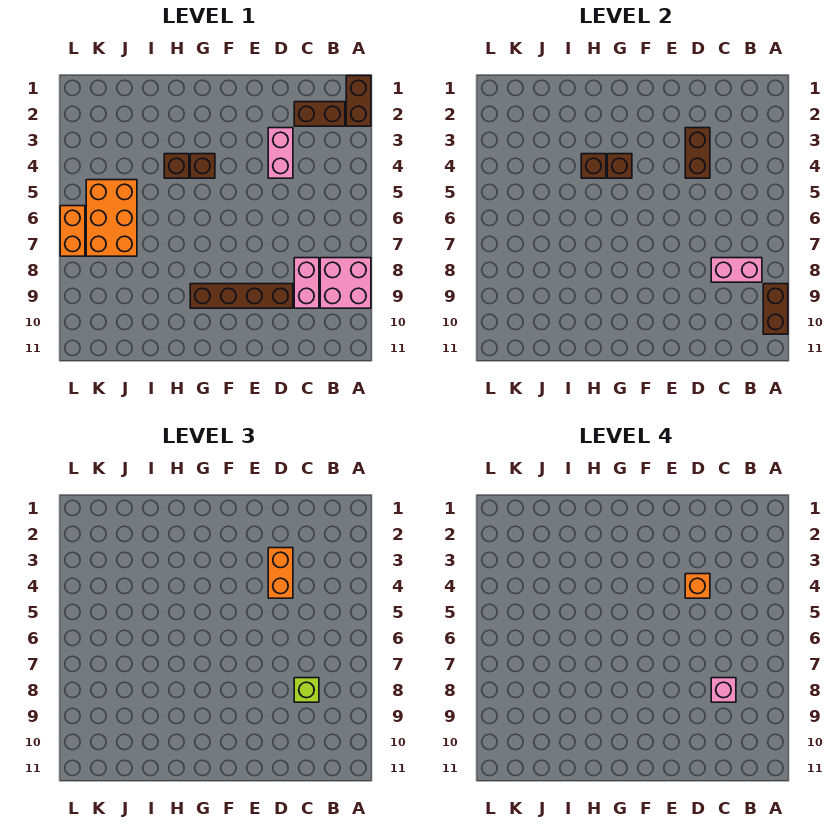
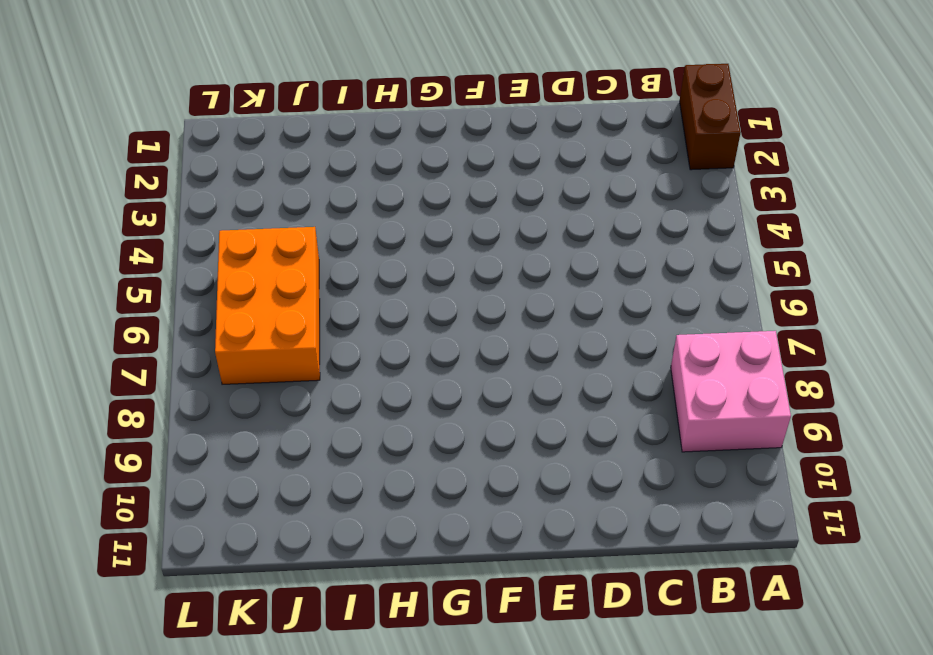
none -> brown brick B2:C2 level 1
none -> pink brick C8:C9 level 1
none -> pink brick D3:D4 level 1

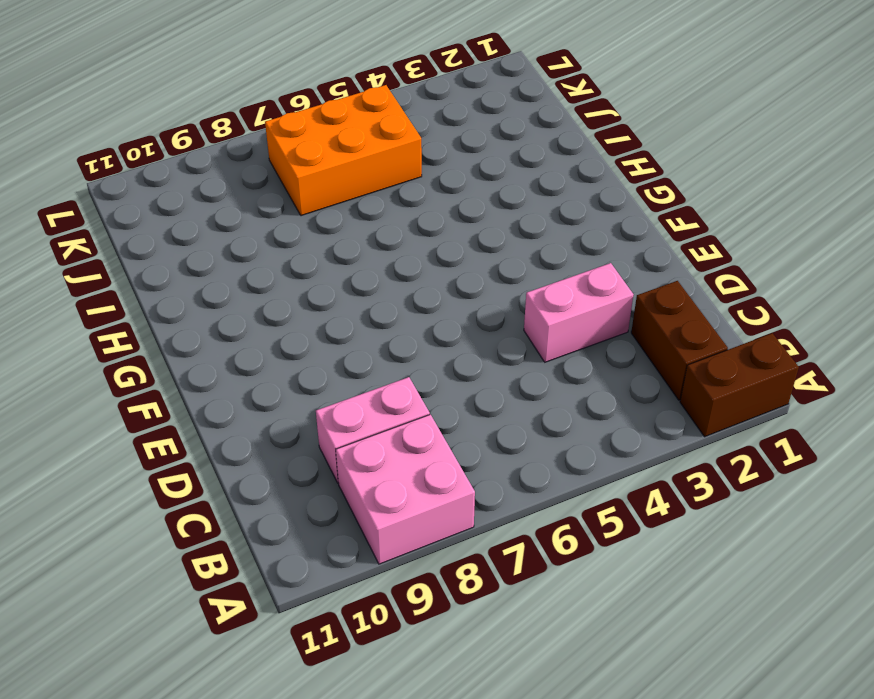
none -> brown brick D9:G9 level 1
none -> brown brick G4 level 1
none -> brown brick H4 level 1

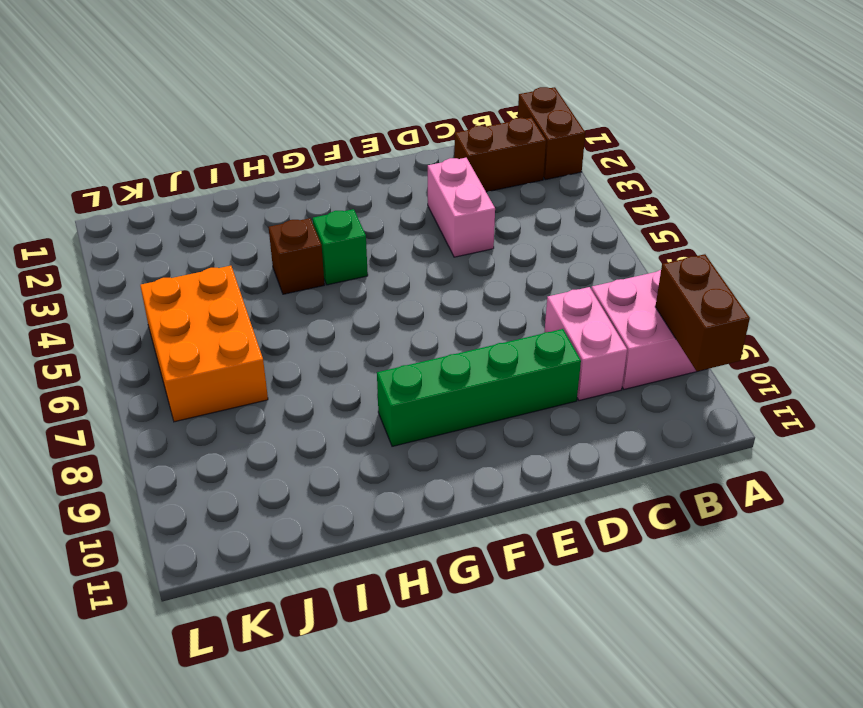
green brick D9:G9 level 1 -> brown brick D9:G9 level 1
green brick G4 level 1 -> brown brick G4 level 1
none -> orange brick L6:L7 level 1
none -> pink brick B8:C8 level 2
none -> brown brick D3:D4 level 2

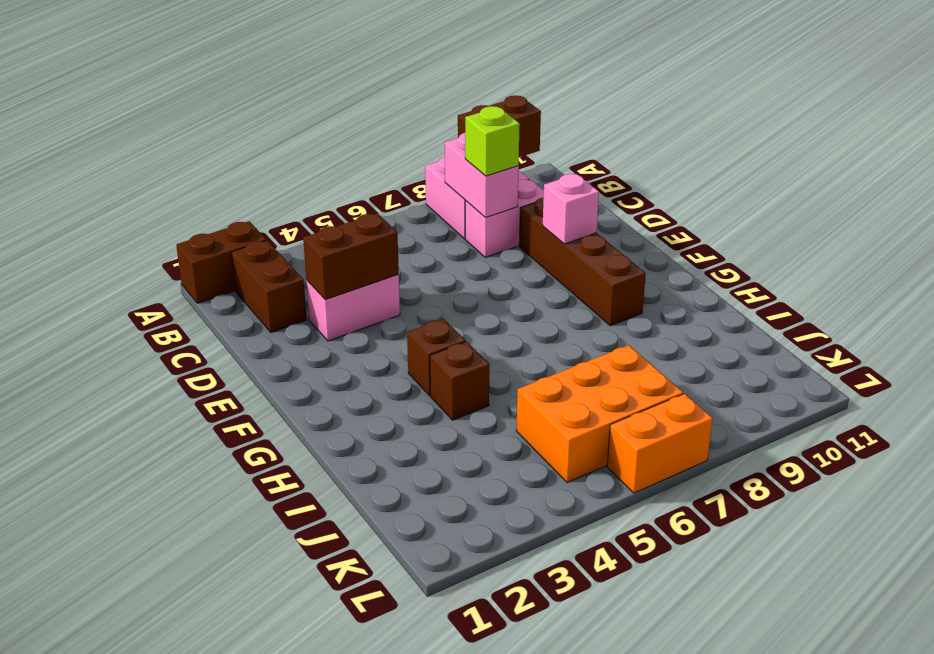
pink brick E9 level 2 -> pink brick C8 level 4
none -> brown brick G4 level 2
none -> brown brick H4 level 2
none -> orange brick D3:D4 level 3

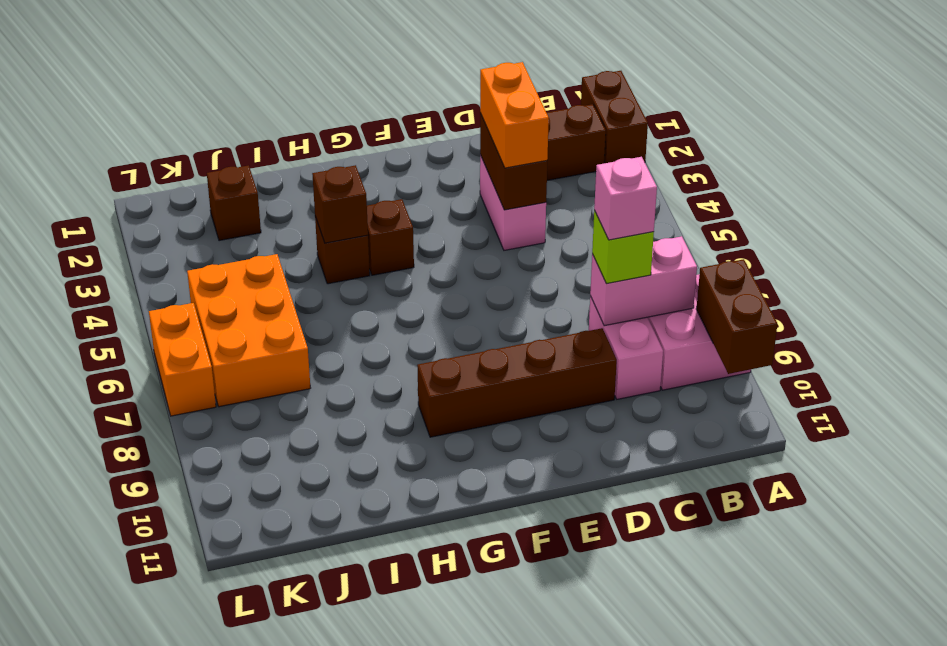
brown brick J2 level 1 -> brown brick G4 level 2
none -> orange brick D4 level 4

